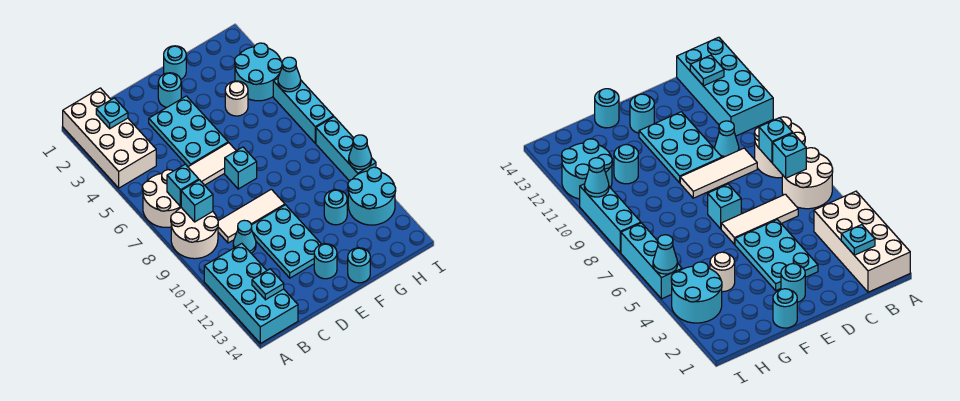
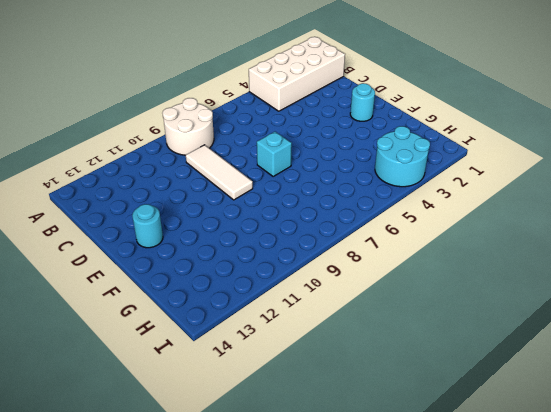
none -> white round brick A6:B7 level 1
none -> cyan brick A11:B14 level 1
none -> white tile C6:E6 level 1

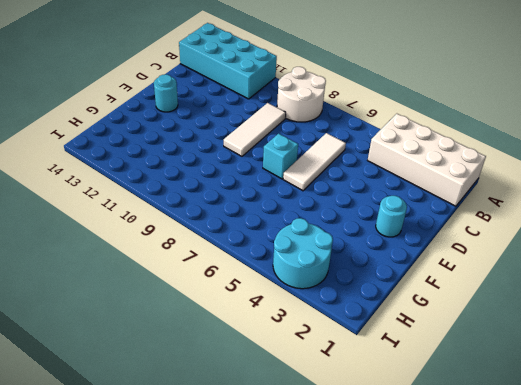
none -> white round brick A6:B7 level 1
none -> cyan cone C10 level 1
none -> cyan plate D3:E5 level 1

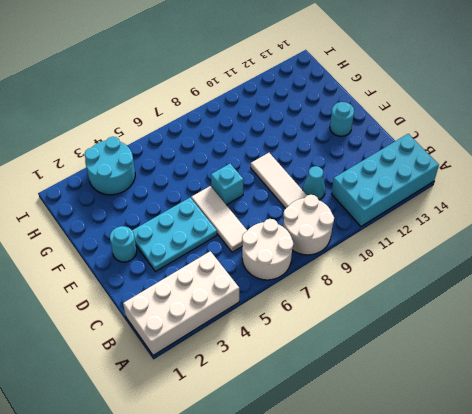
none -> cyan plate D10:E12 level 1
none -> cyan round brick F1 level 1
none -> cyan round brick F14 level 1

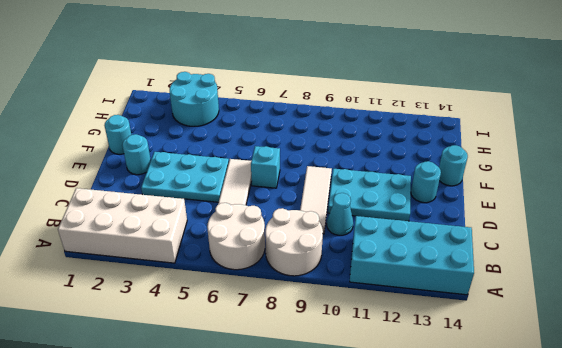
none -> white round brick G4 level 1
none -> cyan round brick G11 level 1
none -> cyan round brick H11:I12 level 1

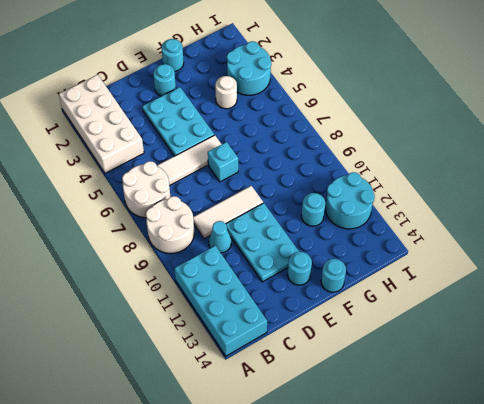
none -> cyan brick I5:I7 level 1
none -> cyan brick I8:I10 level 1
none -> cyan plate B2 level 2

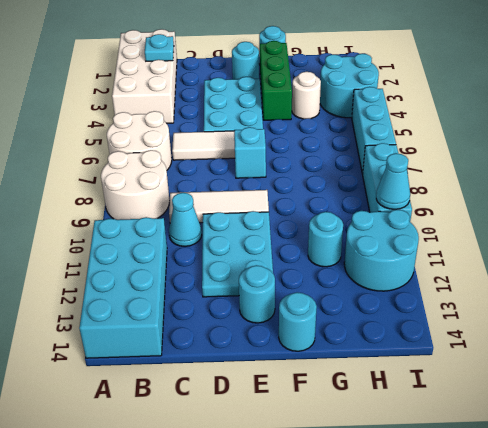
green brick F2:F4 level 1 -> none
none -> cyan brick B7 level 2
none -> cyan brick B8 level 2
none -> cyan plate B13 level 2

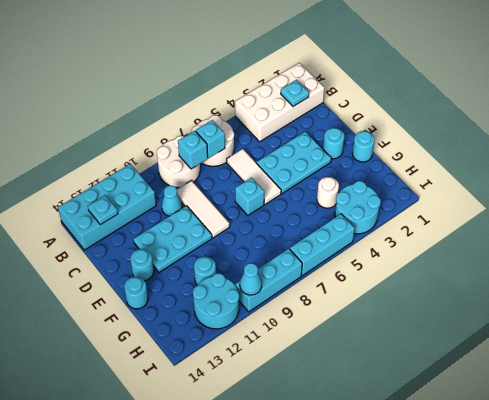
none -> cyan cone I5 level 2

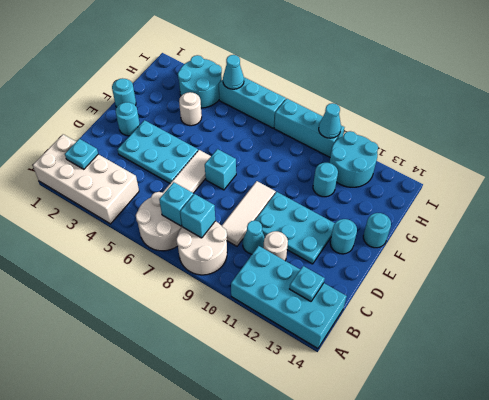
white round brick C11 level 1 -> none

